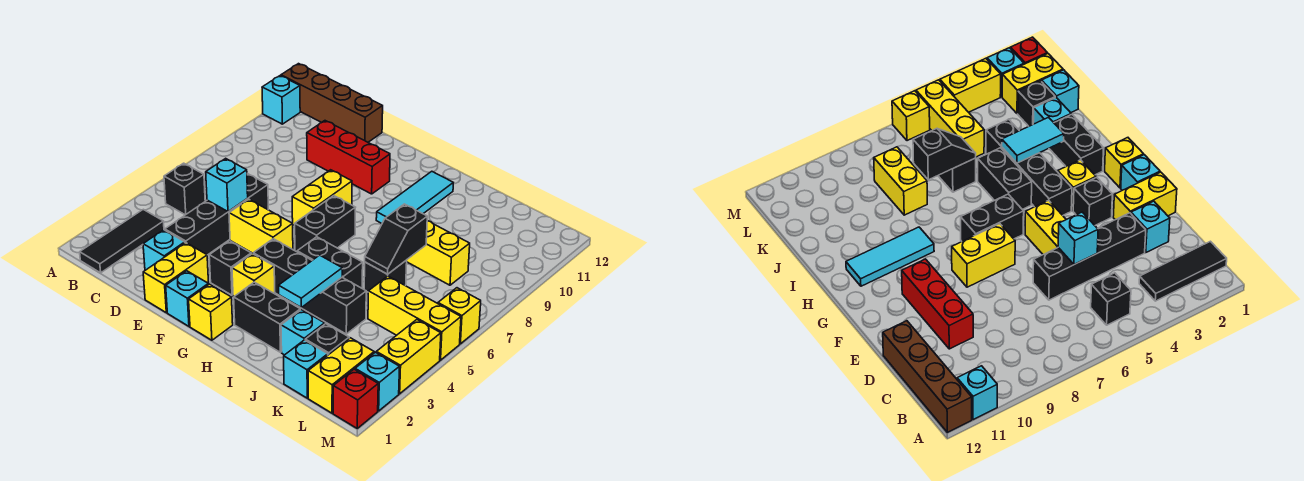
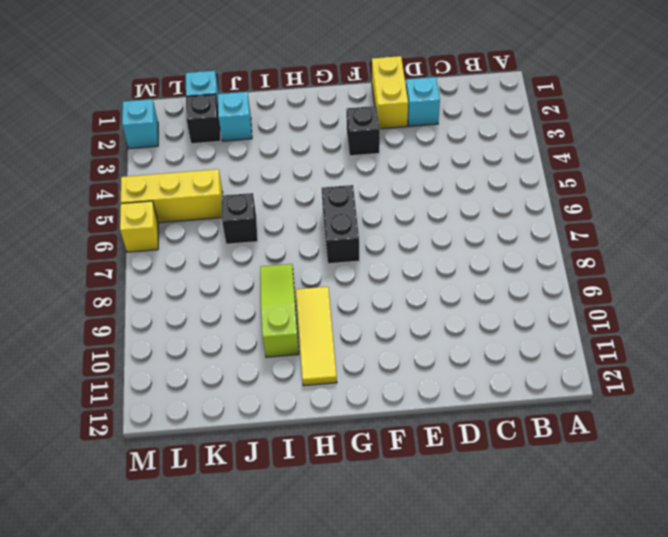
yellow tile H9:H11 level 1 -> cyan tile H9:H11 level 1
lime slope I8:I10 level 1 top 10 -> none
none -> cyan brick A11 level 1
none -> brown brick A12:D12 level 1
none -> black tile B1:B3 level 1
none -> black brick B5 level 1

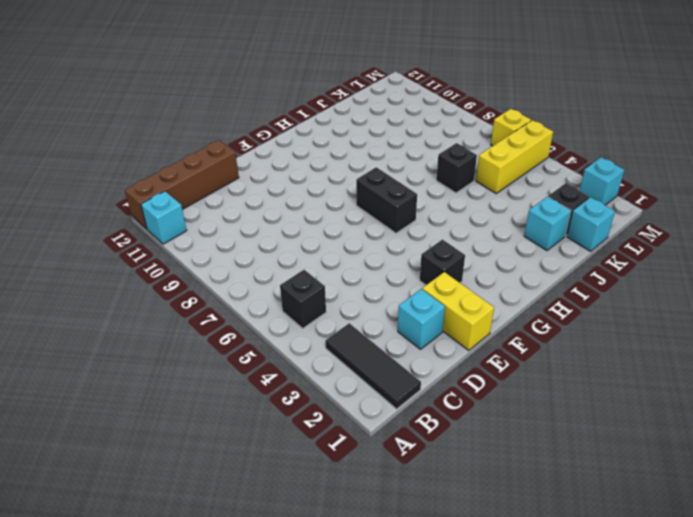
none -> black brick D3:D6 level 1
none -> red brick D10:F10 level 1
none -> yellow brick E5:F5 level 1
none -> cyan brick F1 level 1

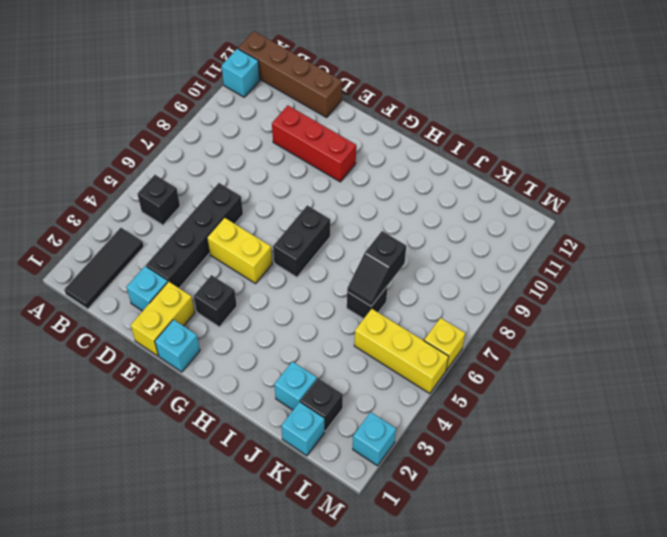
none -> yellow brick F7:F8 level 1
none -> yellow brick G1 level 1
none -> yellow brick G3 level 1
none -> black brick G4:J4 level 1

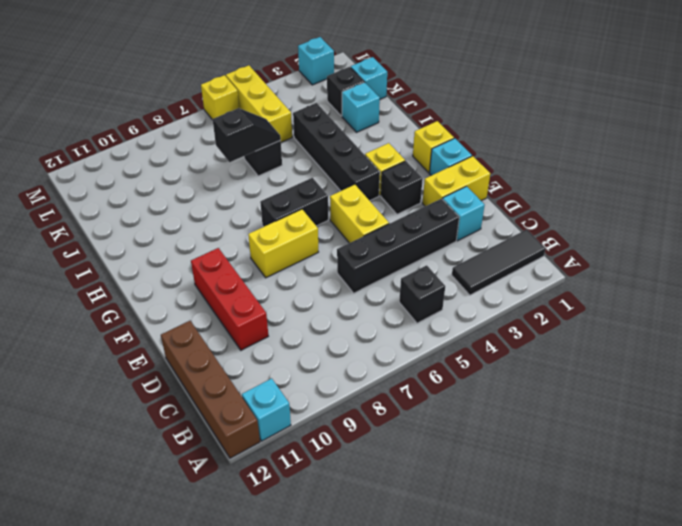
none -> black brick H2:I2 level 1
none -> black brick H5:I5 level 1
none -> cyan tile H9:H11 level 1
none -> yellow brick J8:K8 level 1

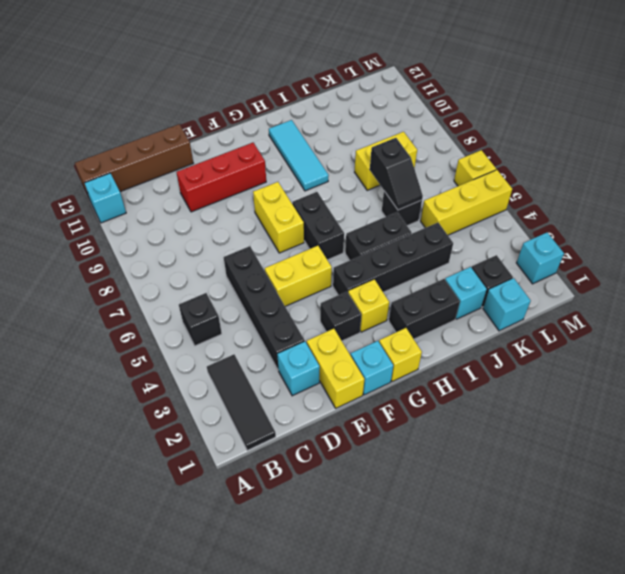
none -> yellow brick L1:L2 level 1
none -> red brick M1 level 1
none -> yellow brick M3:M4 level 1
none -> cyan brick D5 level 2

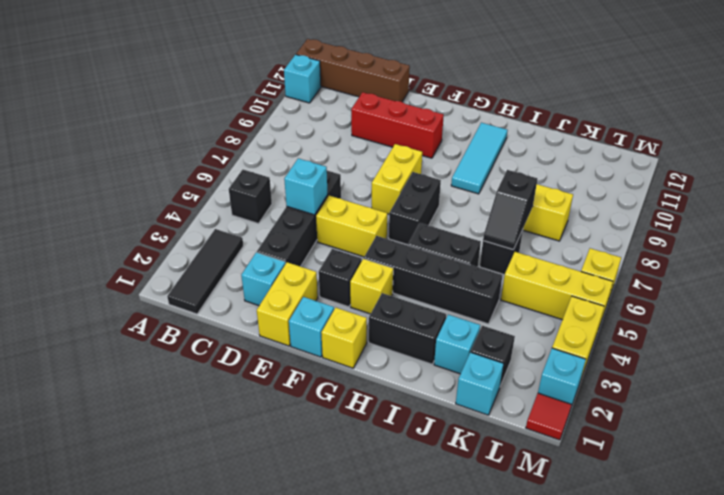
red tile M1 level 1 -> red brick M1 level 1
none -> yellow brick L1:L2 level 1
none -> cyan tile I3:I4 level 2

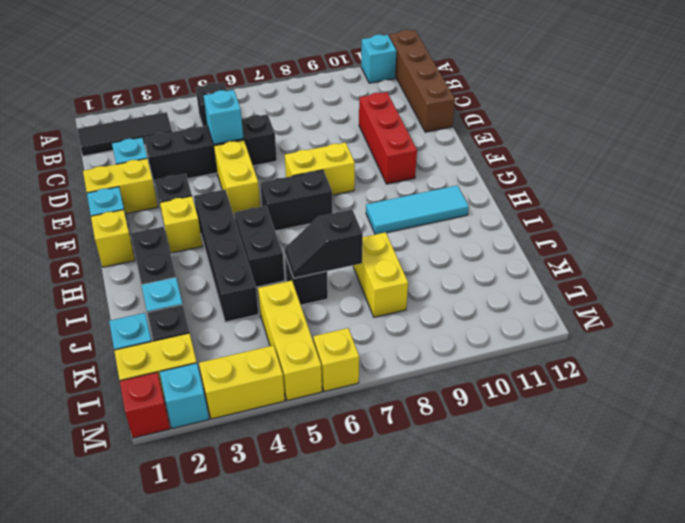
none -> cyan tile I3:I4 level 2

